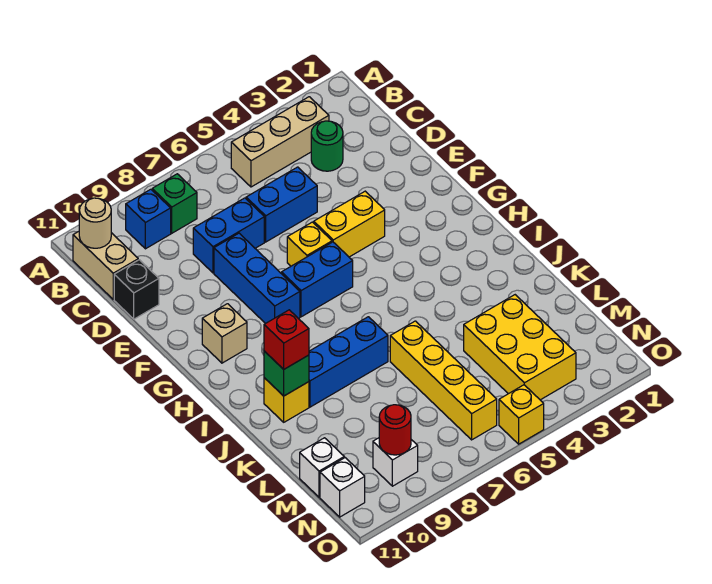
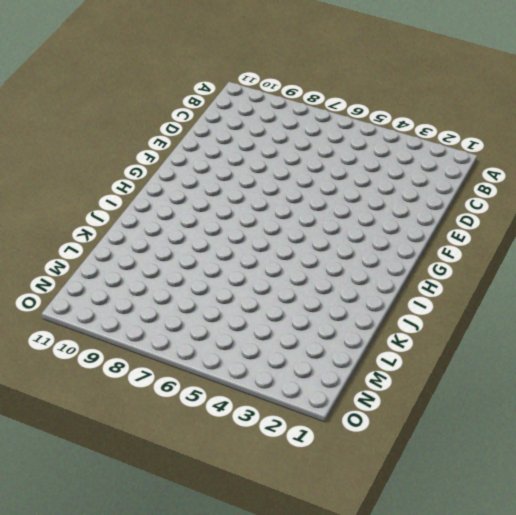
none -> tan brick B3:B5 level 1
none -> green brick B8 level 1
none -> blue brick B9 level 1

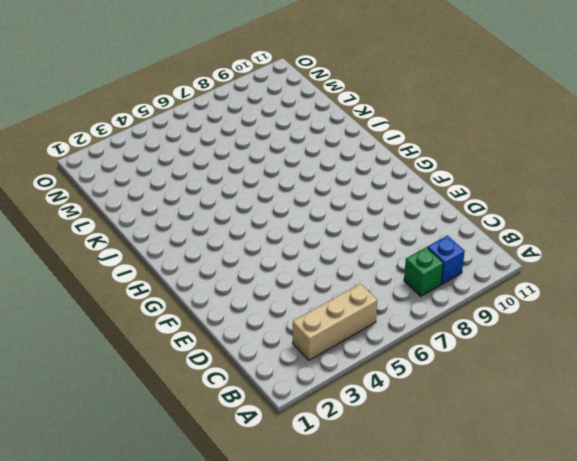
none -> tan brick B11:C11 level 1
none -> green round brick C3 level 1
none -> blue brick D5:D6 level 1

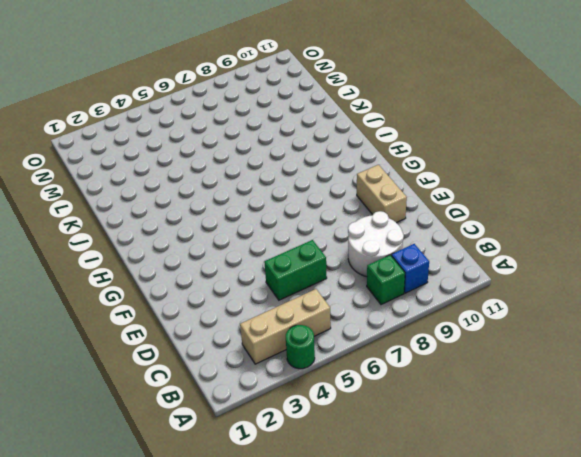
green round brick A4 level 1 -> green round brick C3 level 1
white round brick C8:D9 level 1 -> blue brick D7:D8 level 1
green brick D5:D6 level 1 -> blue brick D5:D6 level 1
tan brick E10:F10 level 1 -> tan brick B11:C11 level 1
none -> black brick D11 level 1
none -> blue brick E8:G8 level 1
none -> yellow brick F4:F5 level 1

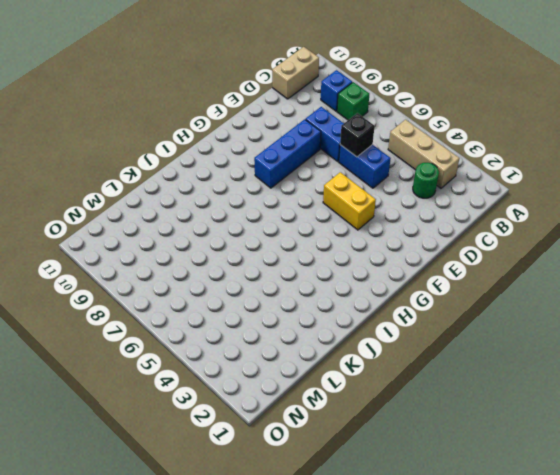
black brick D6 level 2 -> black brick D11 level 1
none -> yellow brick F6 level 1
none -> blue brick G6:G7 level 1
none -> tan brick G10 level 1

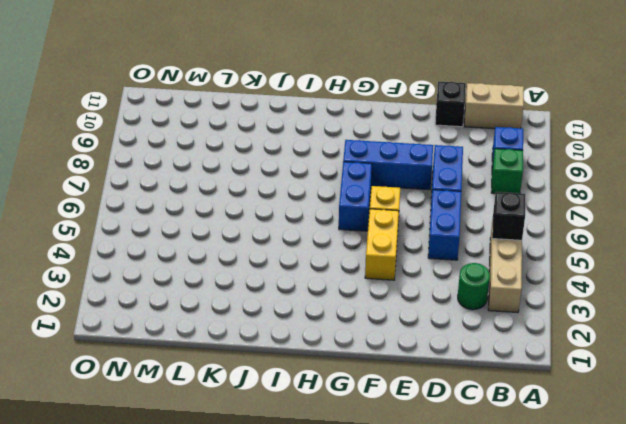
black brick B5 level 2 -> none
none -> tan brick G10 level 1
none -> blue brick J7:J9 level 1
none -> yellow brick J10 level 1

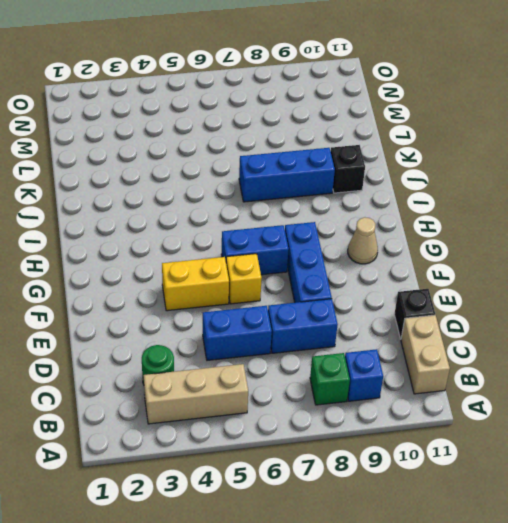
tan cone G10 level 1 -> tan brick G10 level 1
black brick J10 level 1 -> yellow brick J10 level 1
none -> yellow brick K6:N6 level 1
none -> yellow brick L3:N4 level 1
none -> white brick M11 level 1

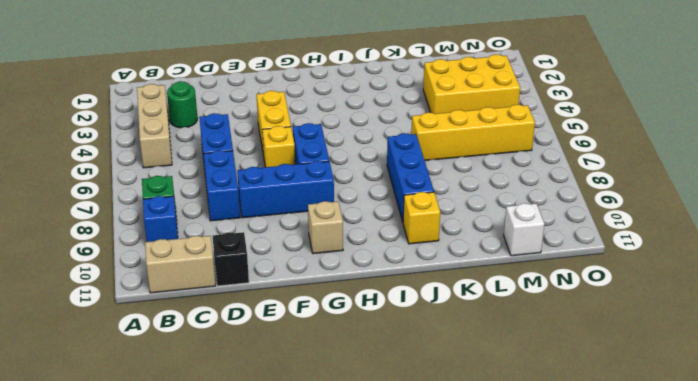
none -> white brick N9 level 1
none -> white brick N11 level 1
none -> yellow brick O5 level 1

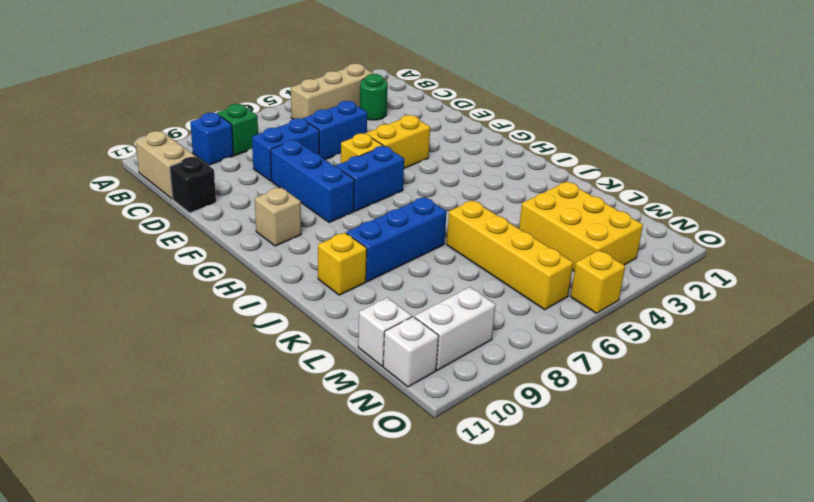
white brick N9:N10 level 1 -> white brick N9 level 1
none -> tan round brick B11 level 2
none -> green brick J10 level 2
none -> red round brick N9 level 2

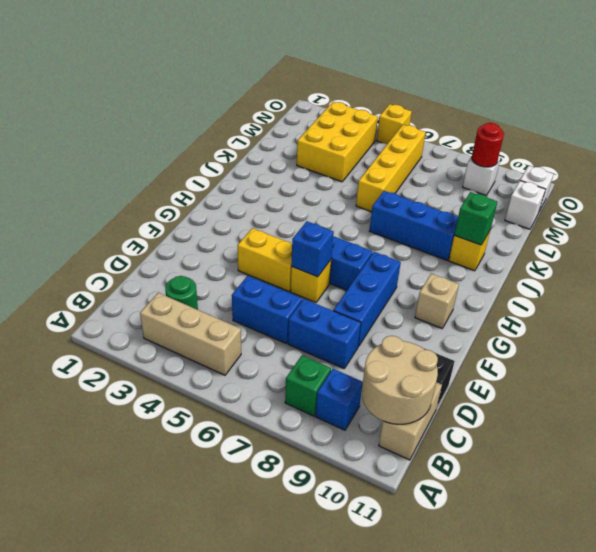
tan round brick B10:C11 level 2 -> tan round brick B11 level 2
blue brick F6 level 2 -> none
none -> red brick J10 level 3

